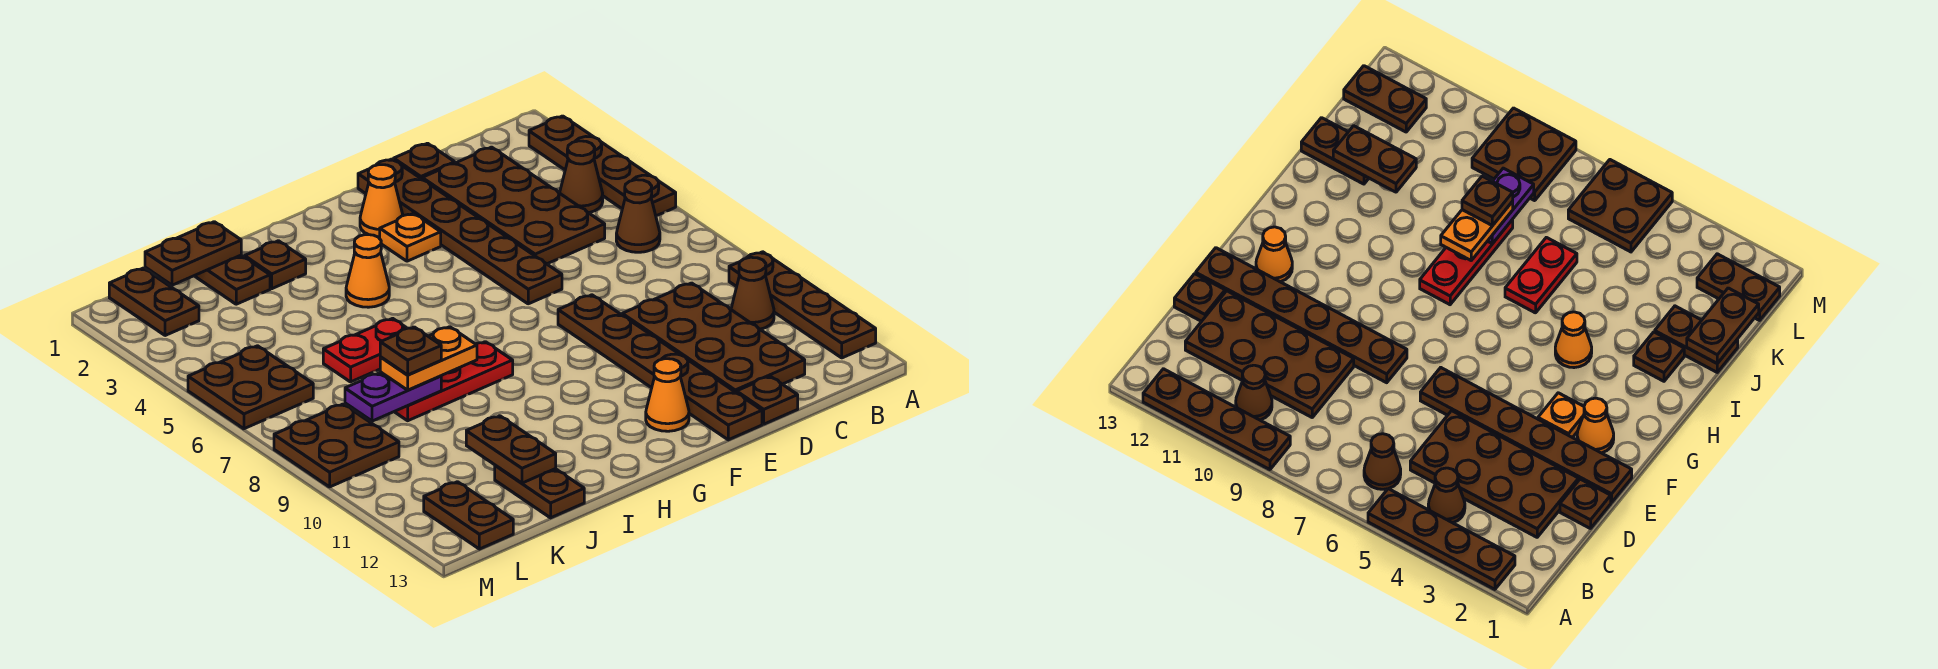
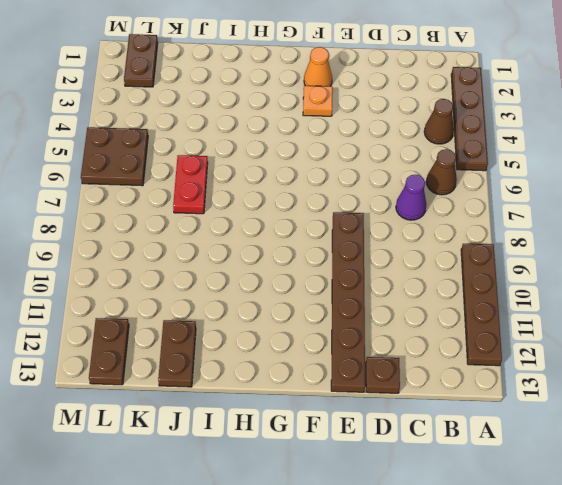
purple cone C7 level 1 -> none
red plate J6:J7 level 1 -> red plate I6:J6 level 1
none -> brown cone B10 level 1
none -> brown plate C2:D5 level 1
none -> brown plate C9:D12 level 1

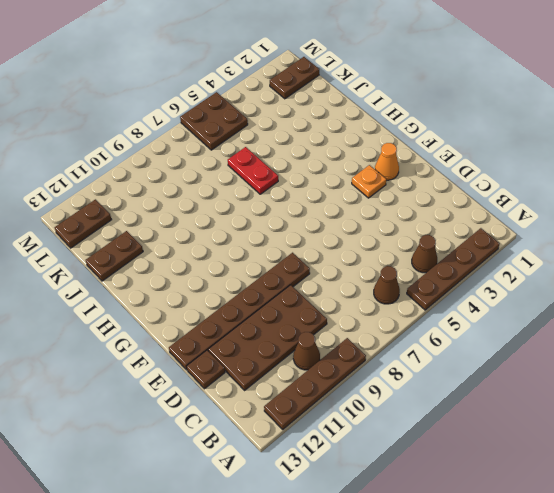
none -> brown plate C2:D5 level 1
none -> brown plate D1 level 1
none -> brown plate E1:E6 level 1

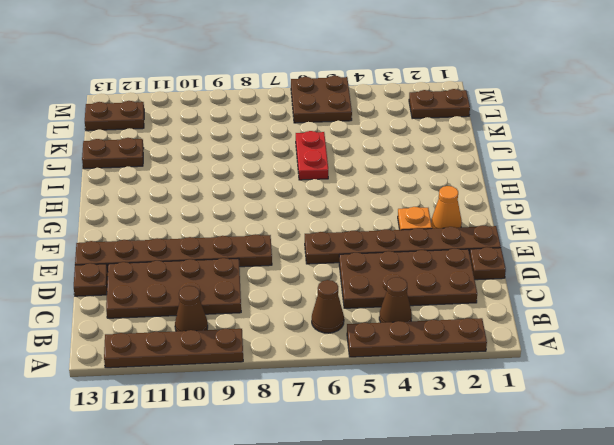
none -> orange cone F12 level 1
none -> orange cone H4 level 1
none -> red plate H8:J8 level 1

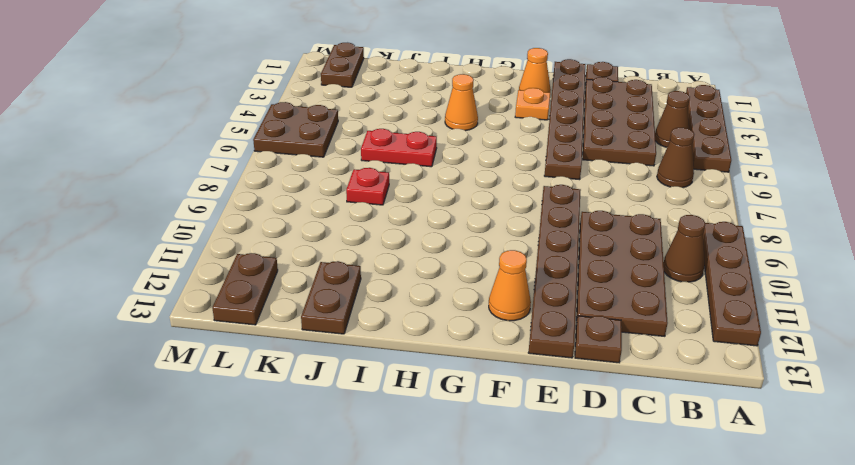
red plate J8 level 1 -> red plate H8:J8 level 1
none -> brown plate I2 level 1
none -> brown plate J1:J2 level 1
none -> brown plate L8:M9 level 1

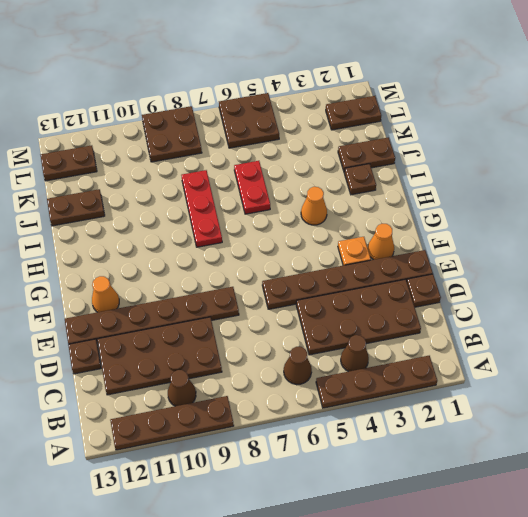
none -> brown plate J1:K1 level 2
none -> purple plate J8:K8 level 2
none -> brown plate J11:J12 level 2

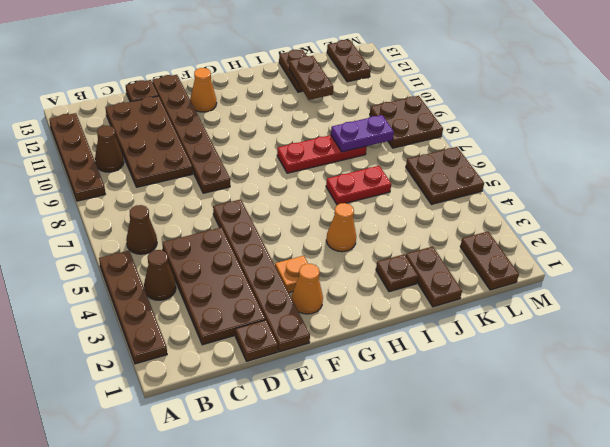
none -> brown plate J1:K1 level 2
none -> orange plate I8:J8 level 3
none -> brown plate J8 level 4

